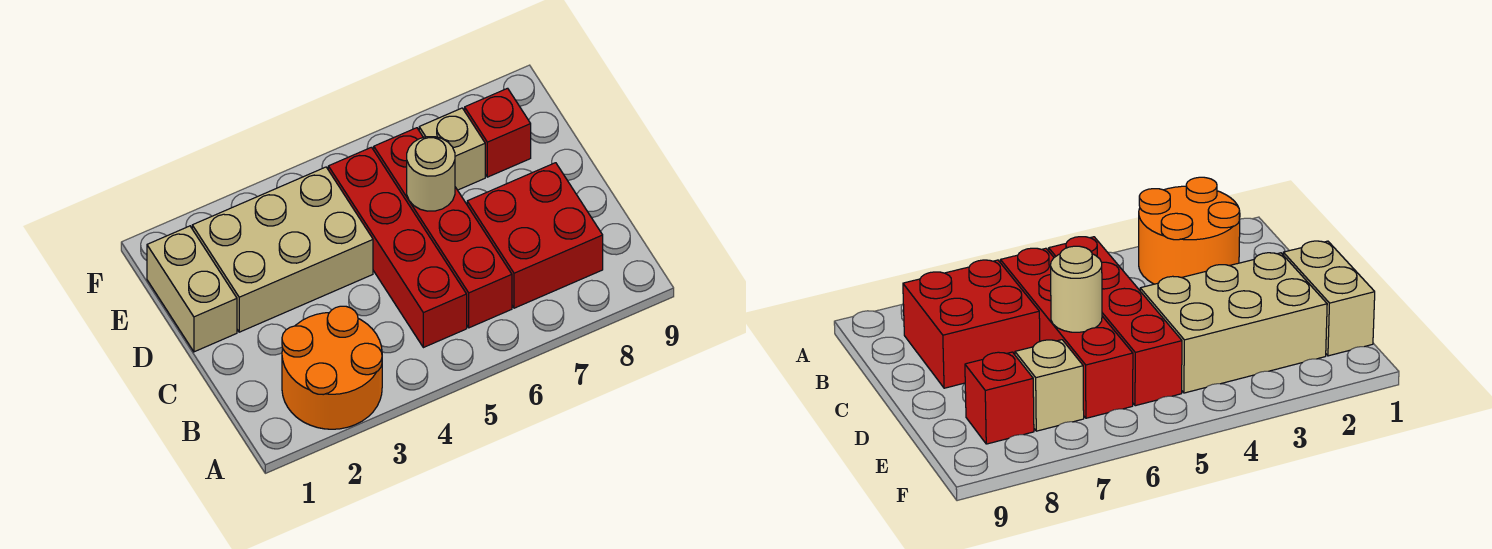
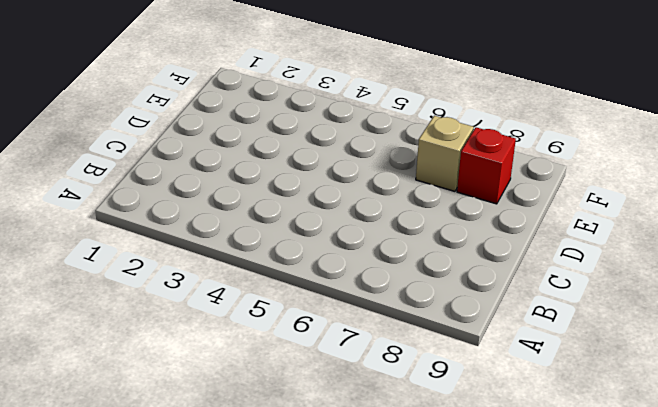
none -> orange round brick A2:B3 level 1
none -> red brick B5:E5 level 1

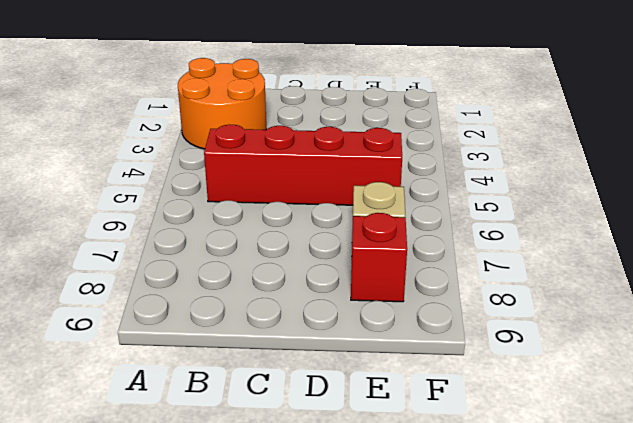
none -> red brick B6:E6 level 1
none -> red brick B7:C8 level 1

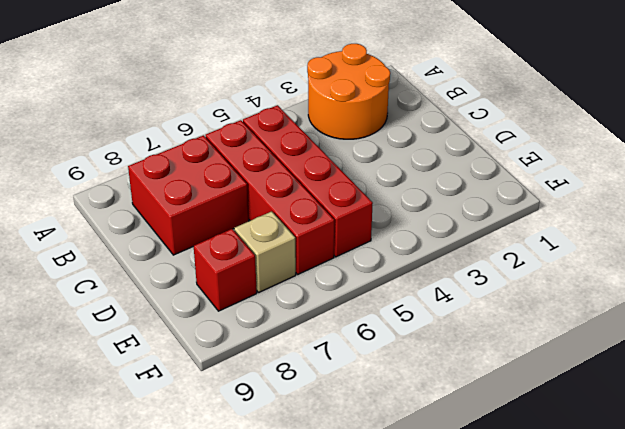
none -> tan brick D1:E1 level 1
none -> tan brick D2:E4 level 1

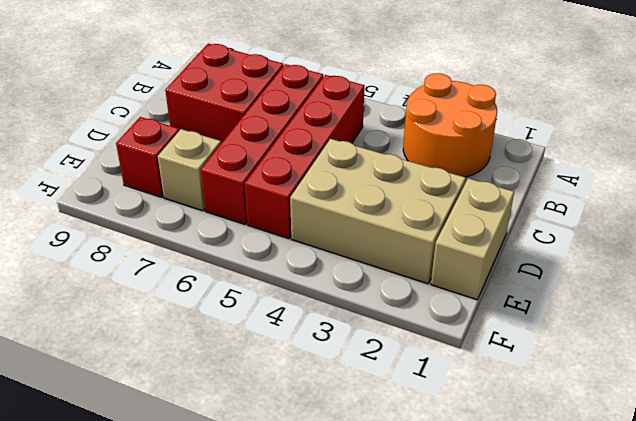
none -> tan round brick D6 level 2

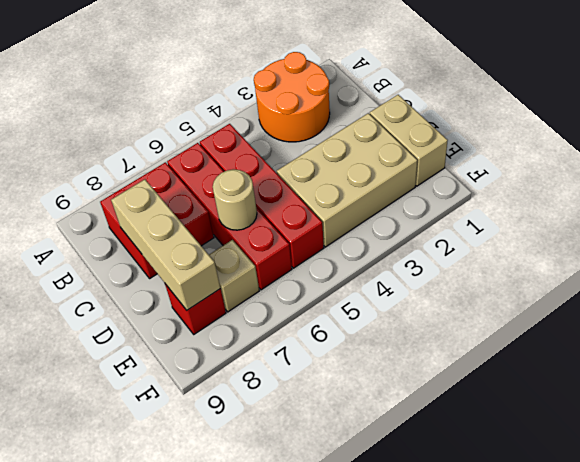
tan brick C8:E8 level 2 -> none

